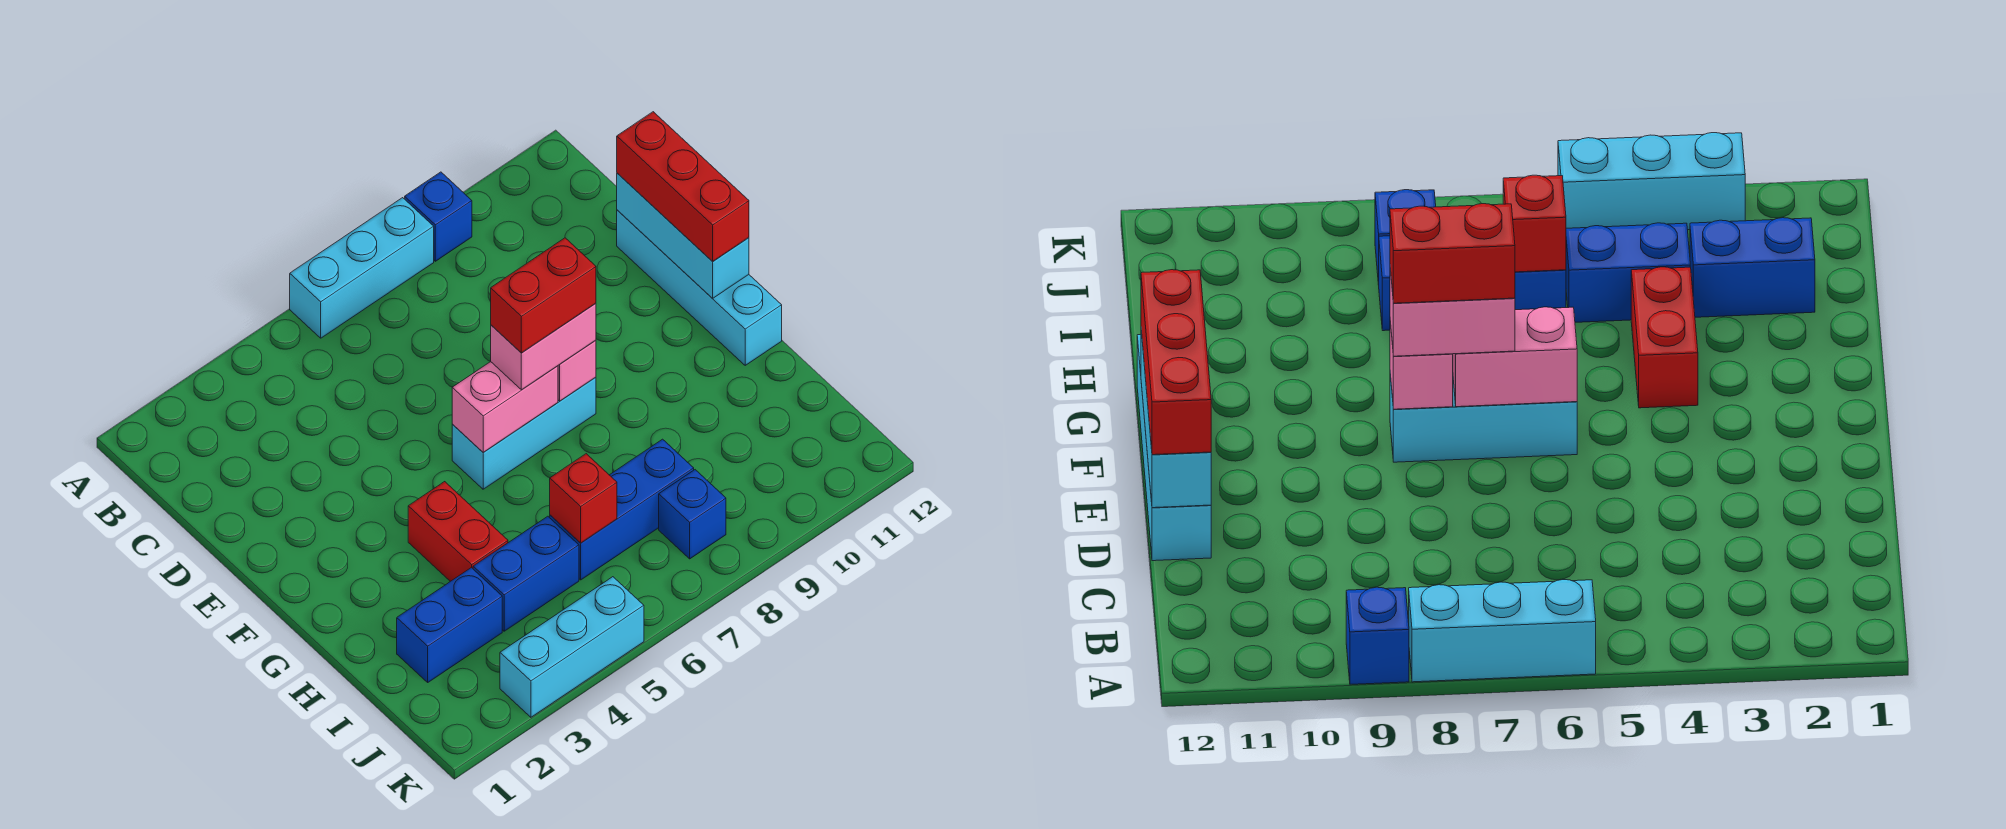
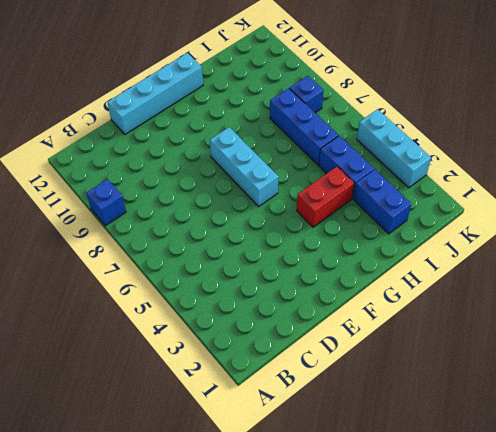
none -> cyan brick A6:A8 level 1
none -> cyan brick D12:F12 level 2
none -> pink brick F6:F7 level 2

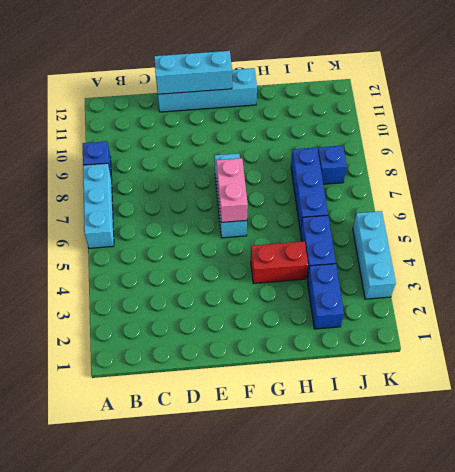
none -> pink brick F8 level 2
none -> red brick I6 level 2
none -> red brick D12:F12 level 3

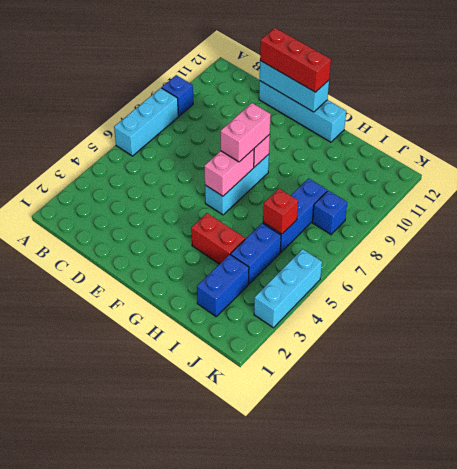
none -> red brick F7:F8 level 4

